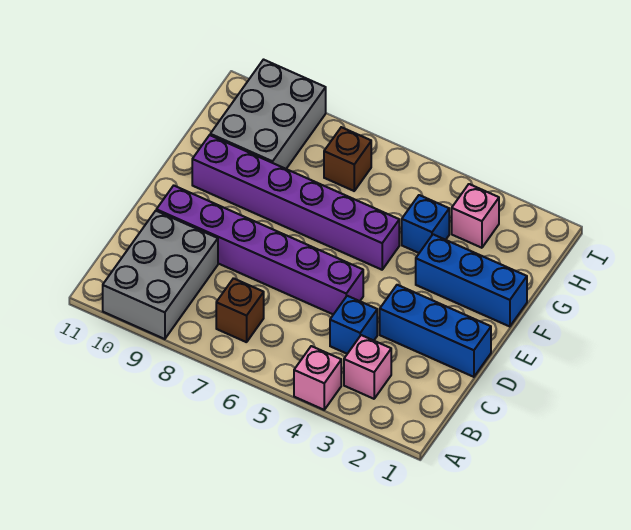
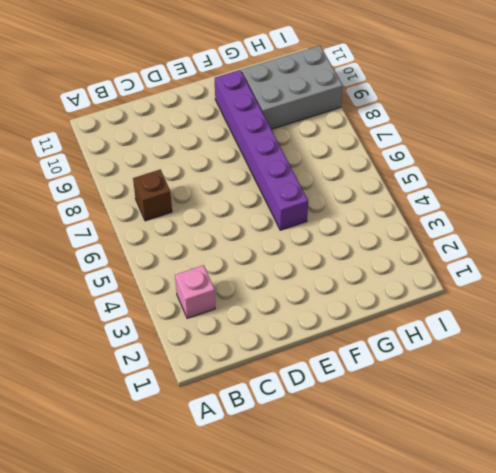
none -> pink brick A4 level 1
none -> grey brick A9:C10 level 1
none -> blue brick C4 level 1

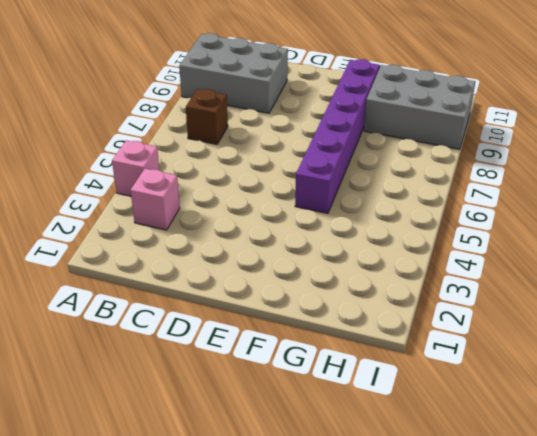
none -> blue brick C4 level 1
none -> blue brick D1:D3 level 1
none -> purple brick D5:D10 level 1

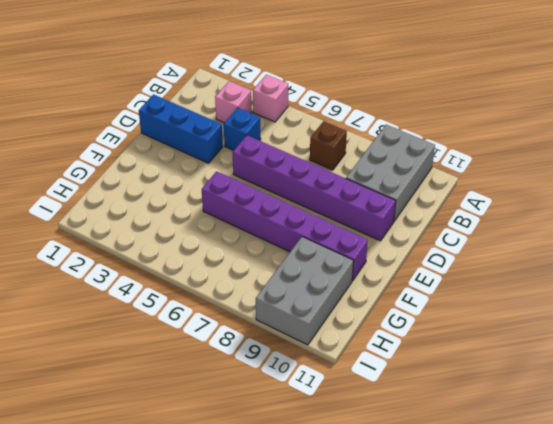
none -> blue brick F1:F3 level 1
none -> blue brick G4 level 1
none -> pink brick H3 level 1

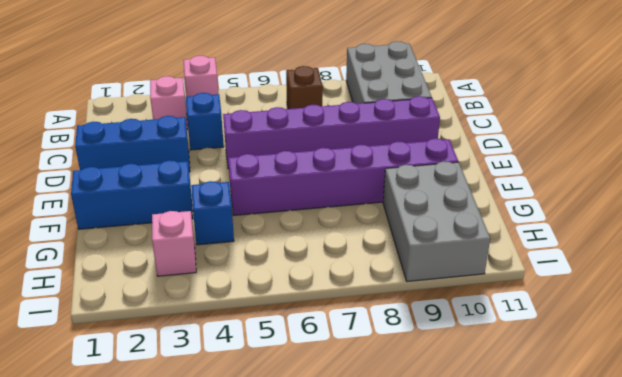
none -> brown brick H7 level 1

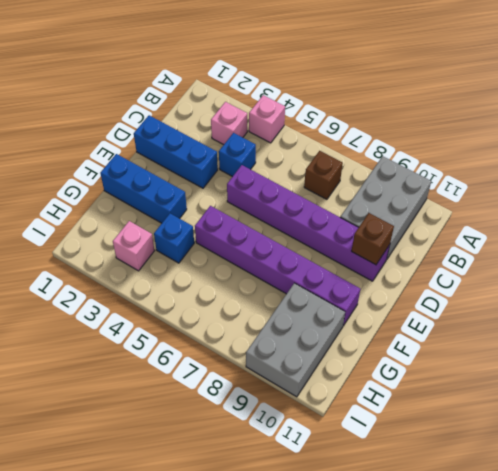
brown brick D10 level 2 -> brown brick H7 level 1

